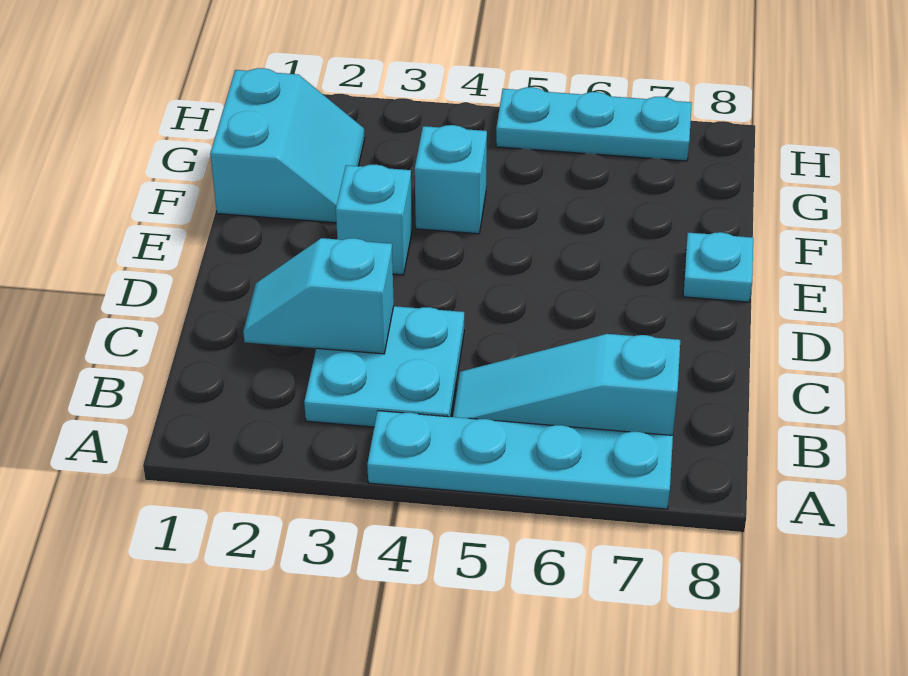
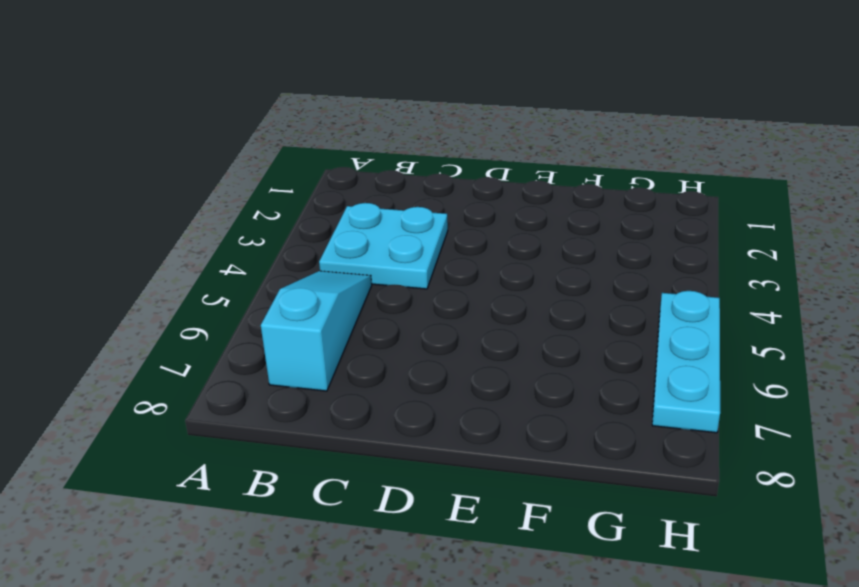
none -> cyan plate A4:A7 level 1
none -> cyan brick E3 level 1

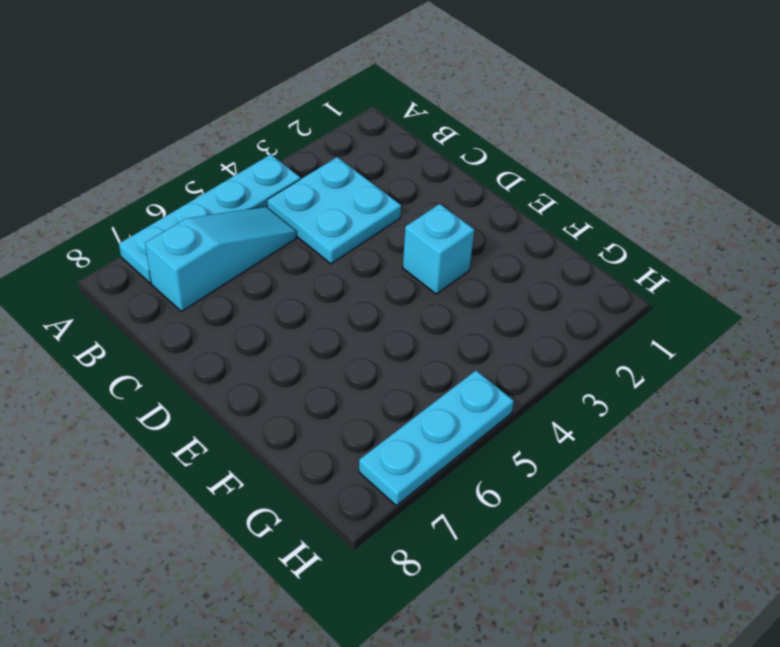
none -> cyan plate E8 level 1
none -> cyan slope F1:G2 level 1 top 1

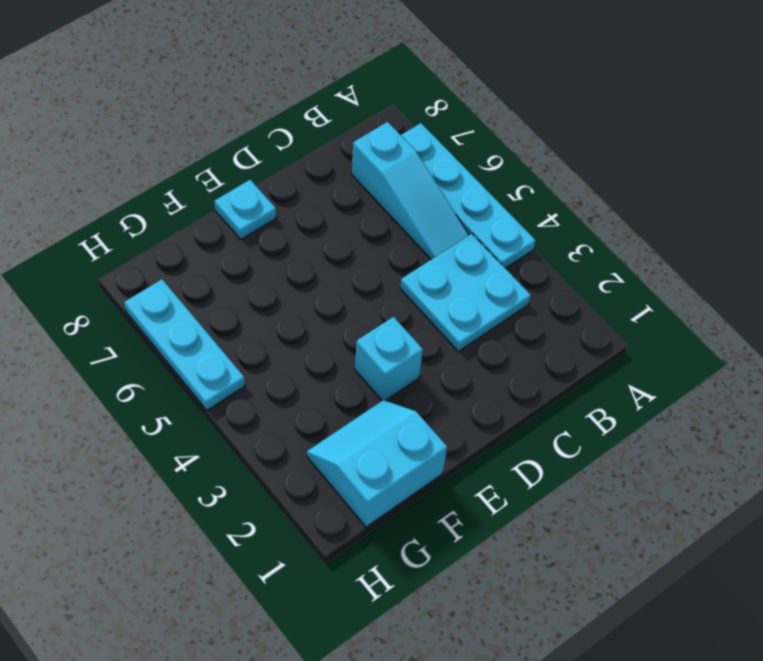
none -> cyan brick F4 level 1
none -> cyan slope C2:C3 level 2 top 3

